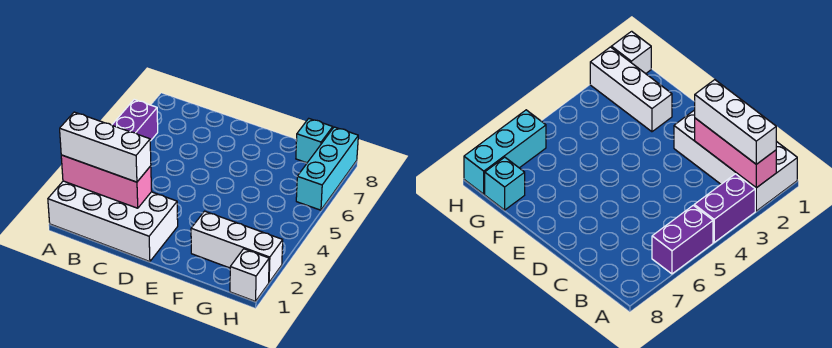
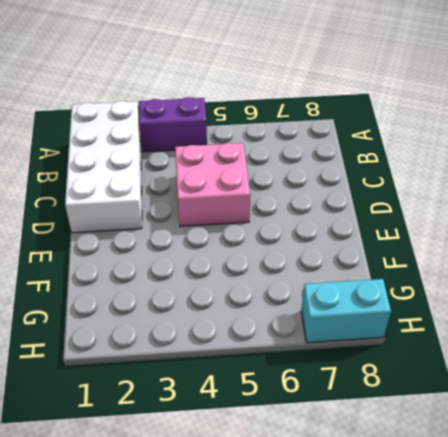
pink brick C4:D5 level 1 -> none
cyan brick H7:H8 level 1 -> cyan brick H6:H8 level 1
none -> purple brick A5:A6 level 1
none -> white brick F2:H2 level 1

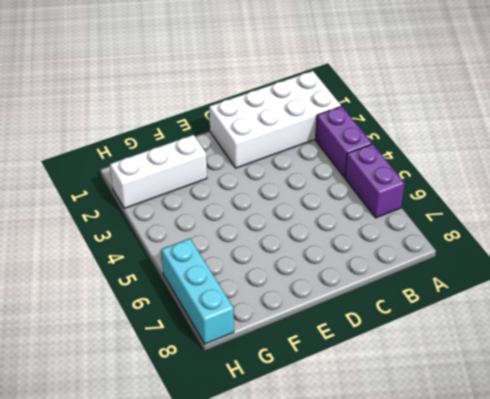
none -> cyan brick G8 level 1
none -> white brick H1 level 1

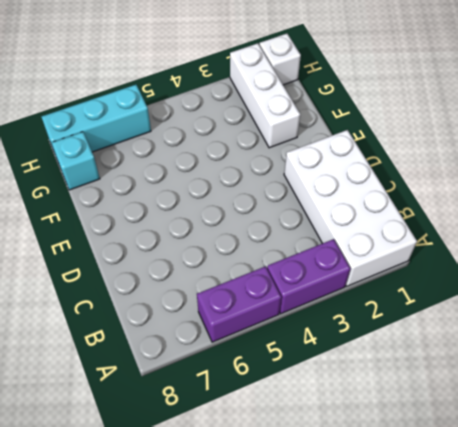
none -> pink brick A2:C2 level 2
none -> white brick A2:C2 level 3

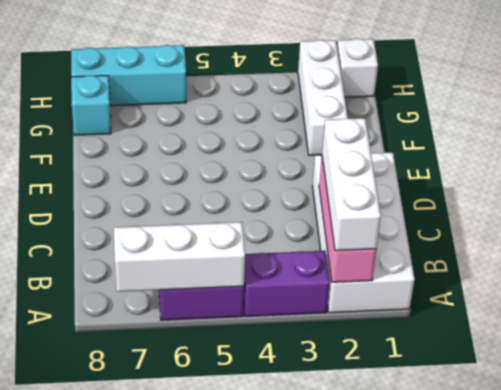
white brick A5:A7 level 2 -> none

